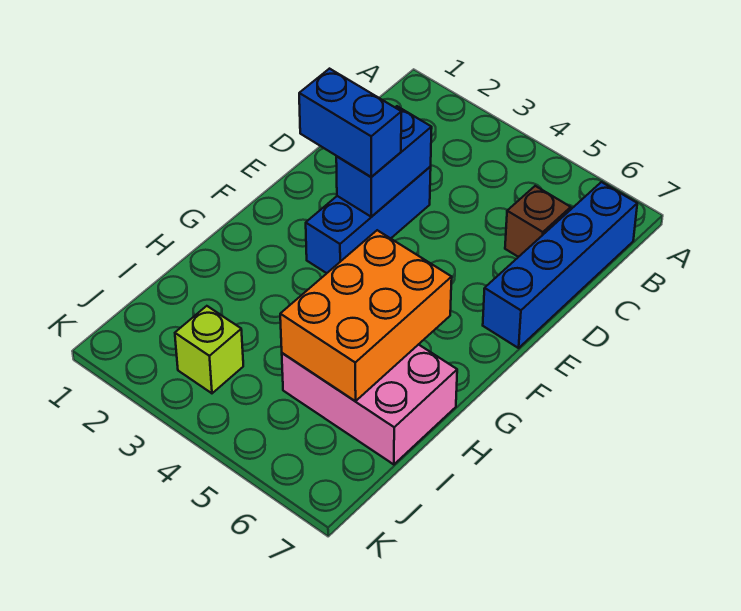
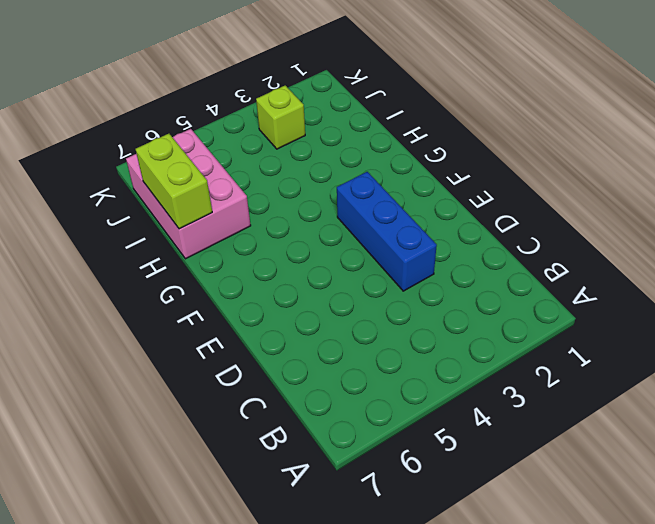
pink brick H6:J7 level 1 -> pink brick H5:I7 level 1
lime brick H7:I7 level 2 -> none
none -> blue brick B7:E7 level 1
none -> brown brick C6 level 1

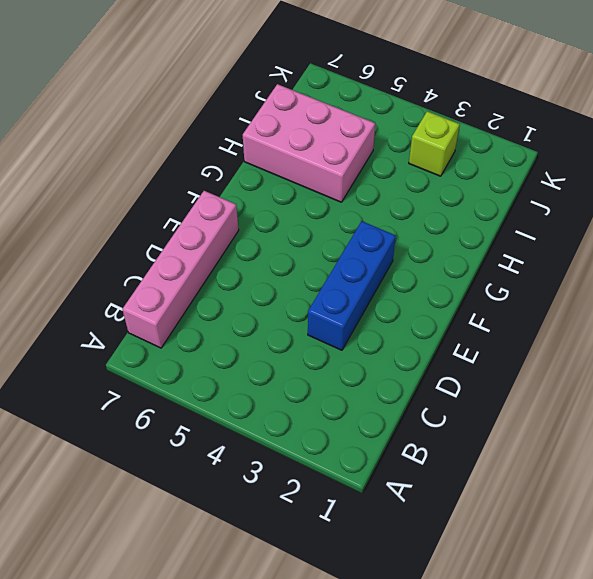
pink brick B7:E7 level 1 -> blue brick B7:E7 level 1
none -> brown brick C6 level 1
none -> blue brick D3:E3 level 2

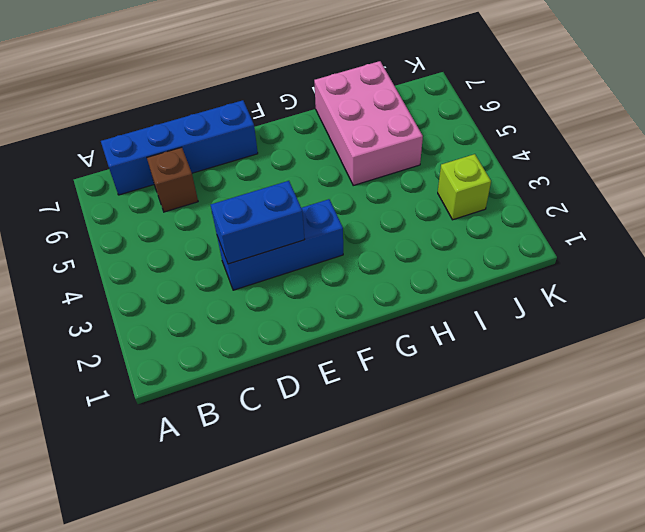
none -> orange brick G5:I6 level 2
none -> blue brick E2:E3 level 3

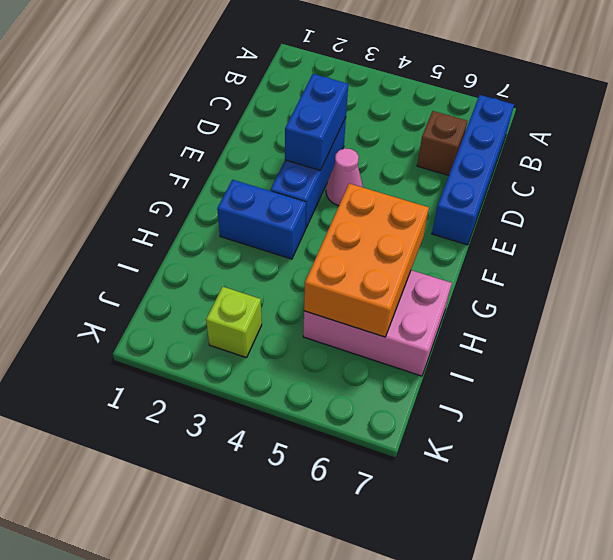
pink cone E4 level 1 -> none
blue brick G2:G3 level 1 -> blue brick E2:E3 level 3

